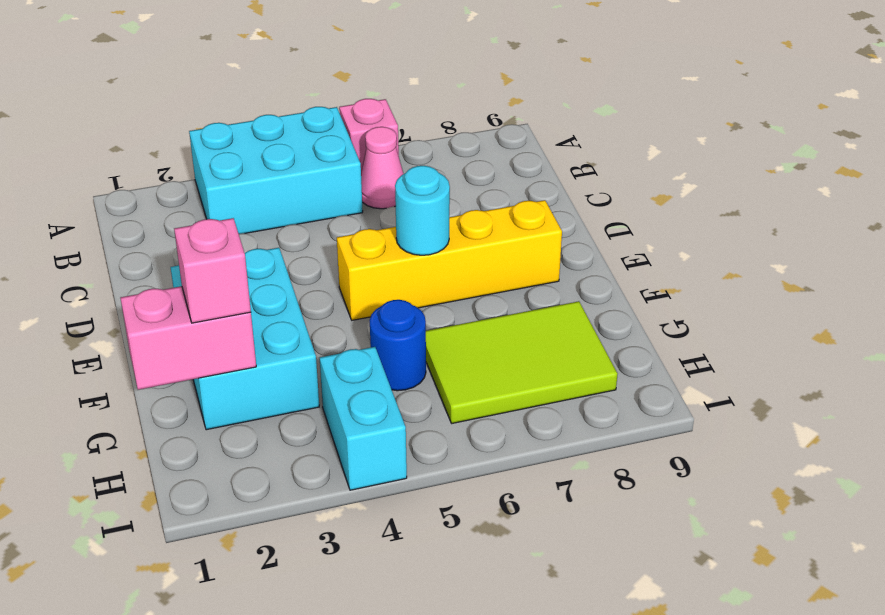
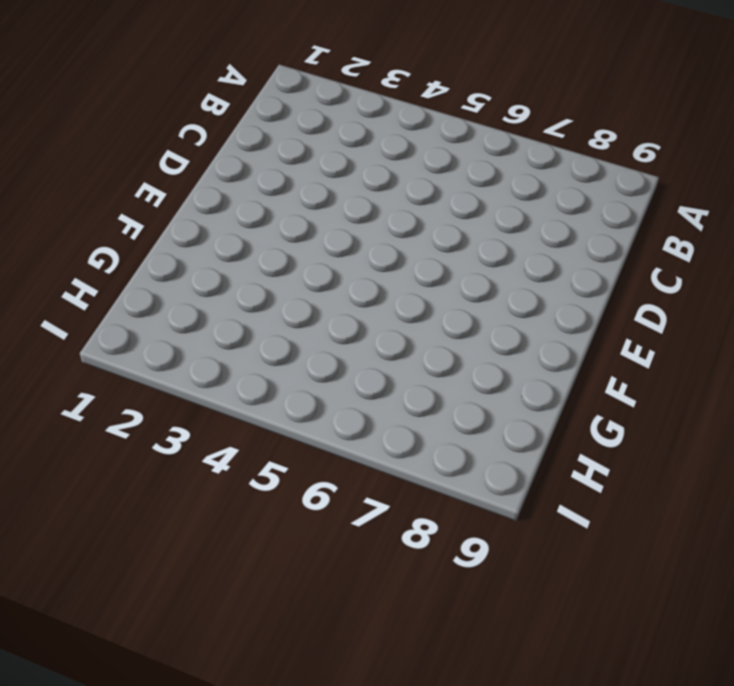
none -> cyan brick A3:B5 level 1
none -> pink brick A6 level 1

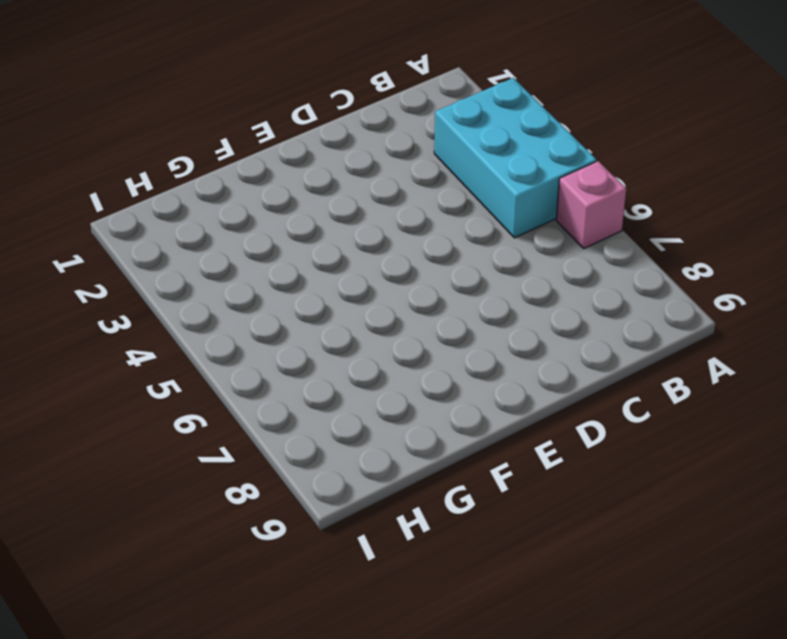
none -> pink cone B6 level 1
none -> cyan brick E2:G3 level 1

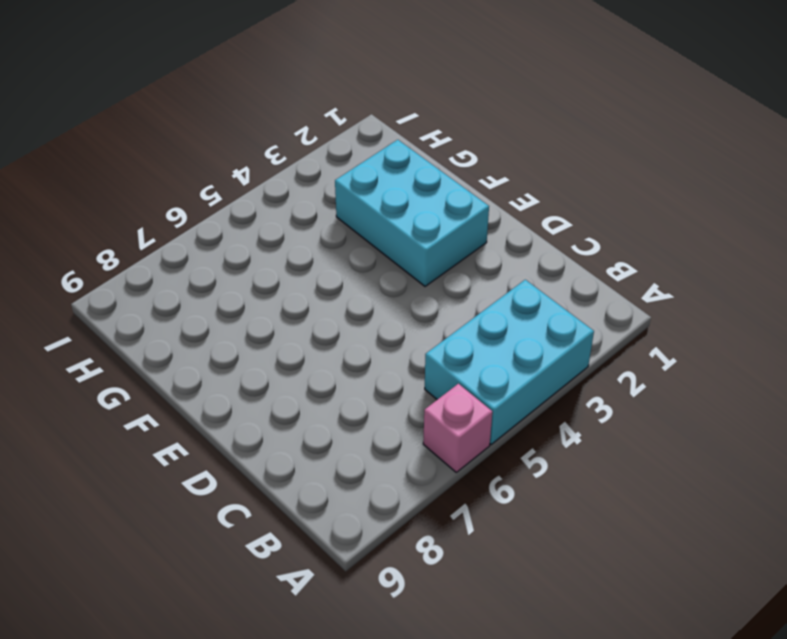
none -> pink cone B6 level 1
none -> yellow brick E5:E8 level 1

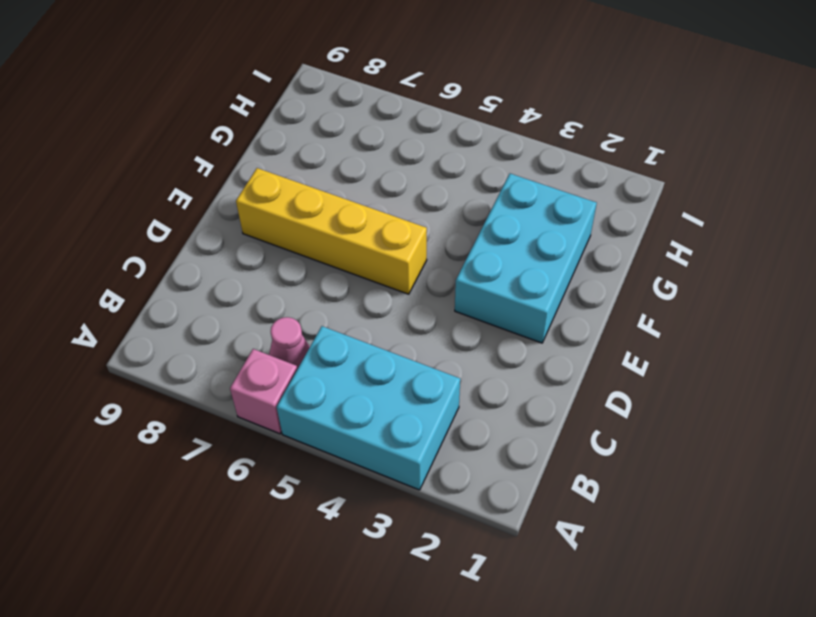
none -> blue round brick G5 level 1
none -> lime tile G6:H8 level 1

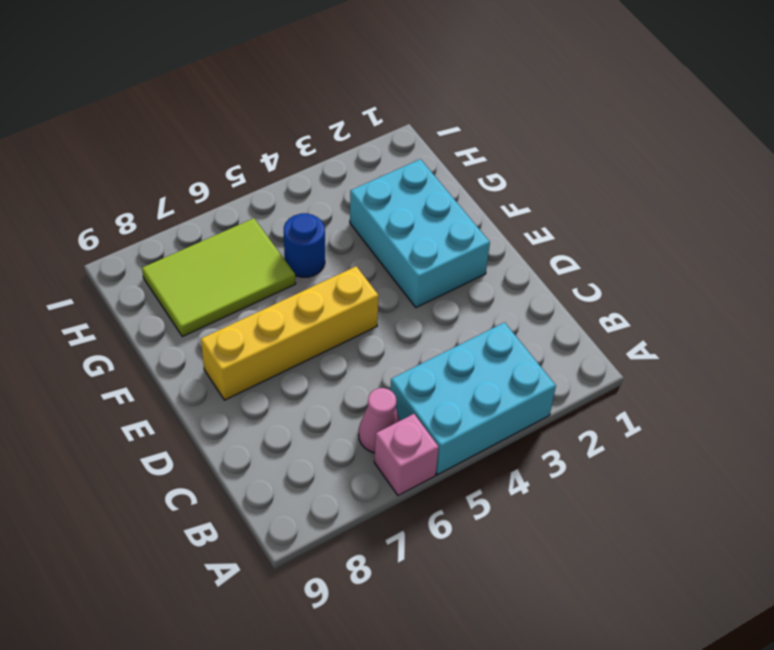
none -> cyan brick H4:I4 level 1
none -> cyan round brick E6 level 2

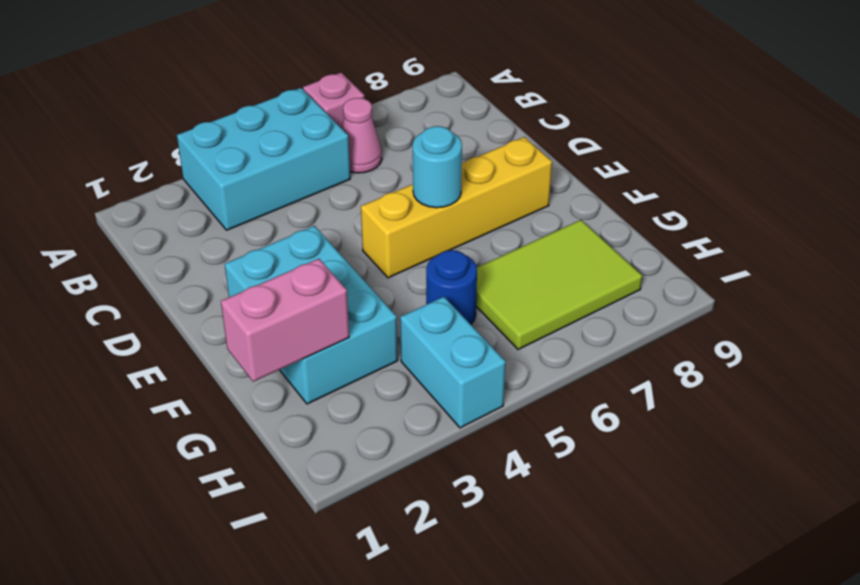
none -> pink brick G2 level 3

